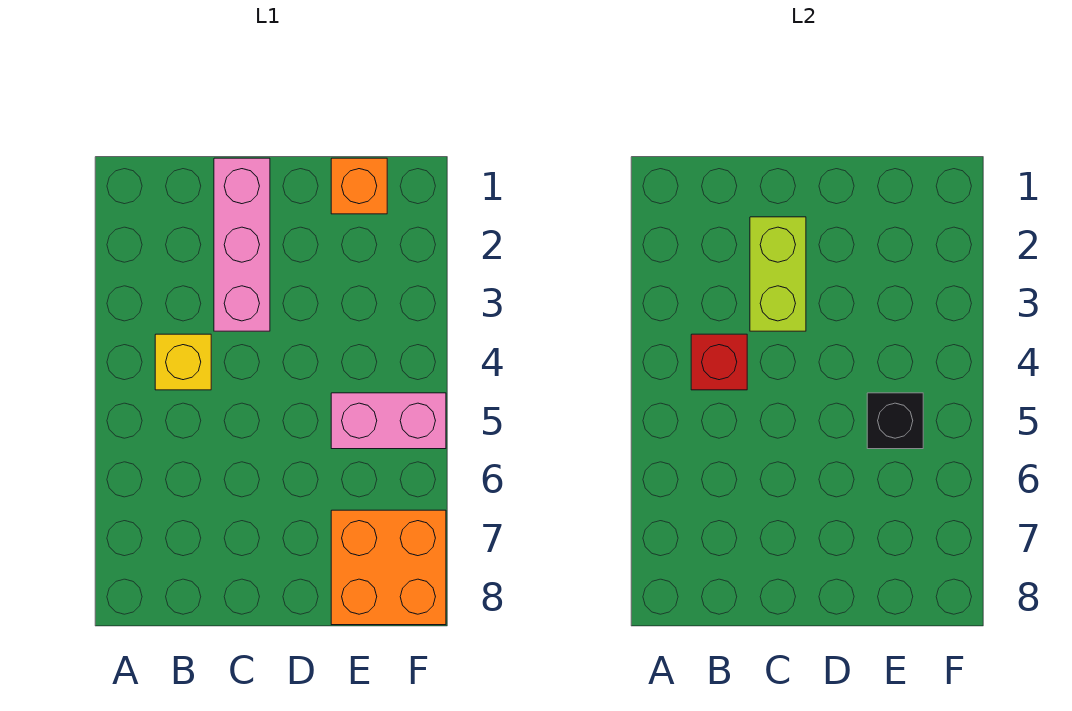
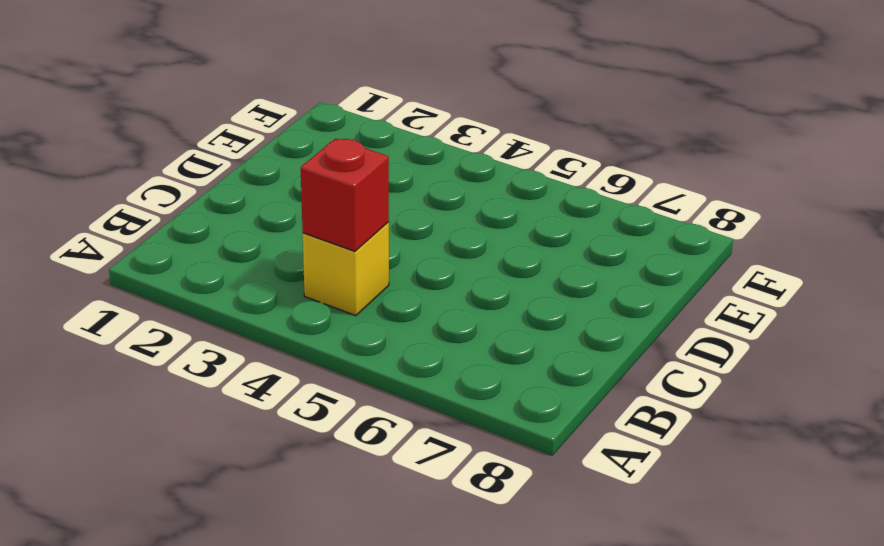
none -> pink brick C1:C3 level 1
none -> orange brick E1 level 1

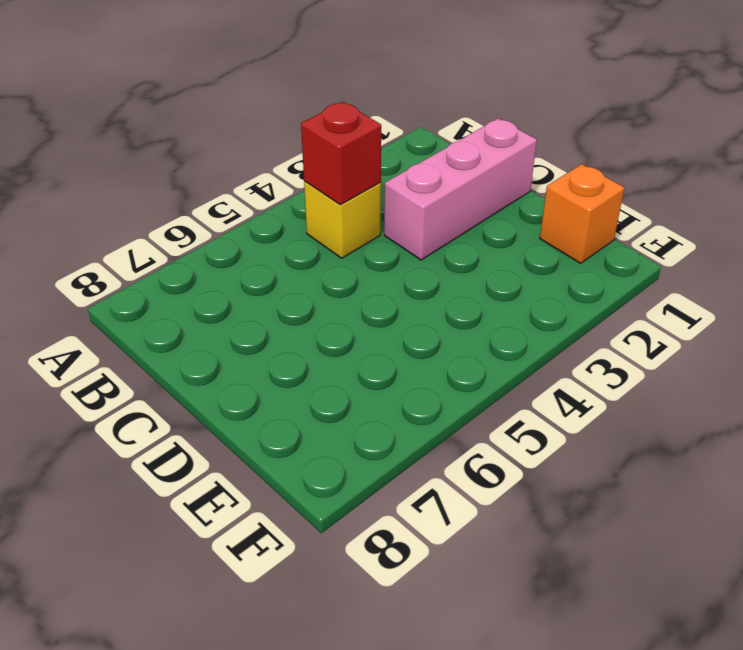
none -> pink brick E5:F5 level 1
none -> orange brick E7:F8 level 1

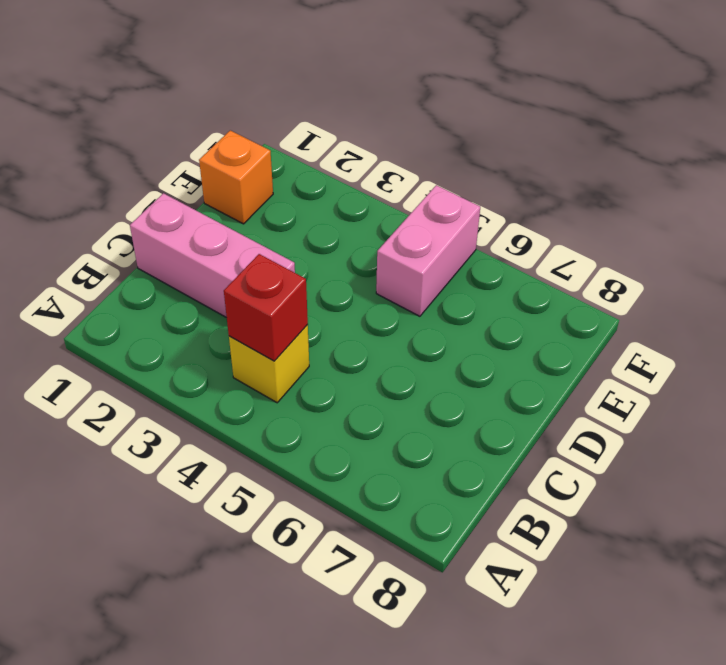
none -> orange brick E7:F8 level 1
none -> lime brick C2:C3 level 2

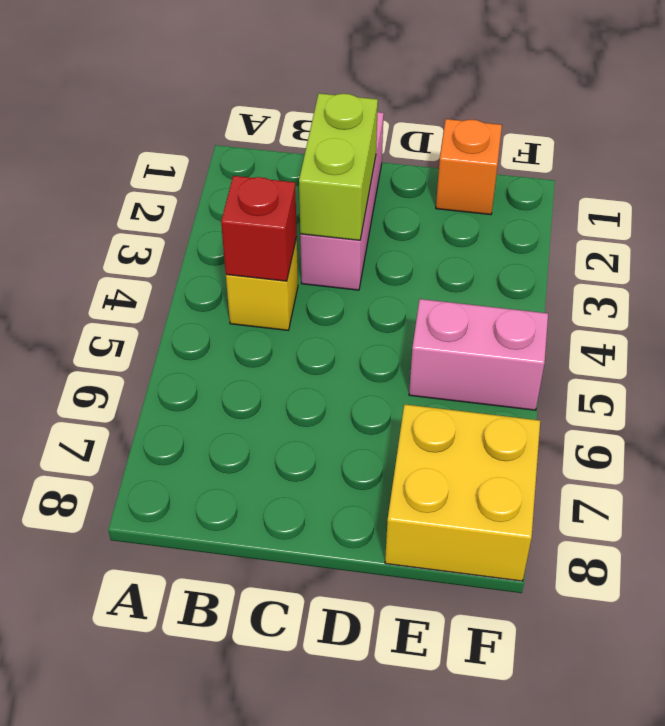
yellow brick E7:F8 level 1 -> orange brick E7:F8 level 1
none -> black brick E5 level 2

